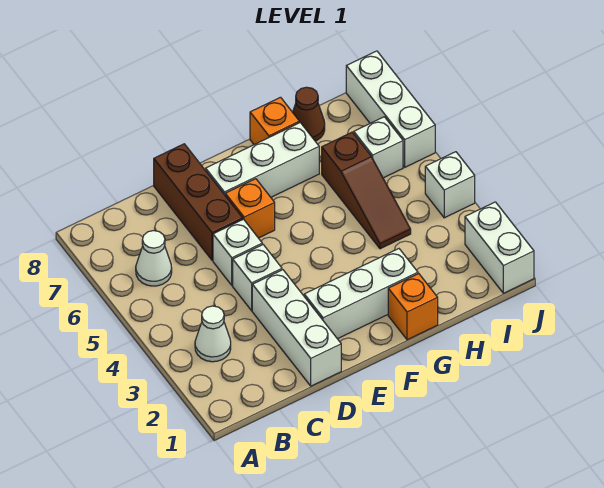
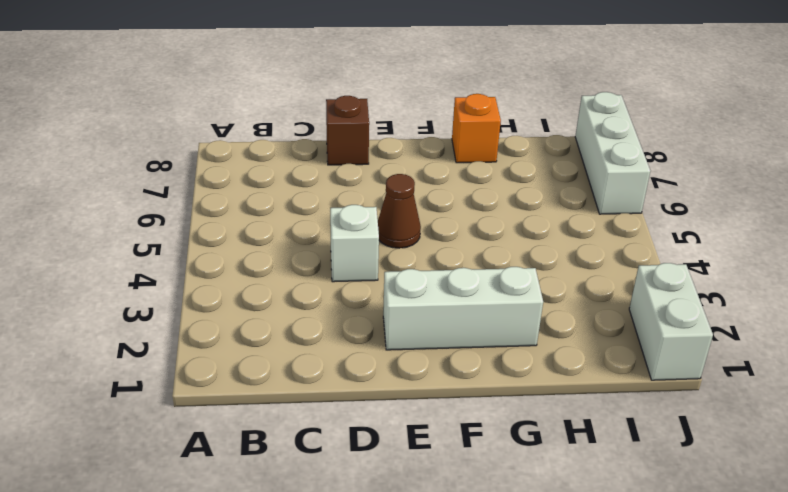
brown brick D8 level 1 -> brown brick D6:D8 level 1
brown cone E5 level 1 -> brown cone H8 level 1
none -> white cone B3 level 1
none -> white cone B6 level 1
none -> white brick D1:D3 level 1

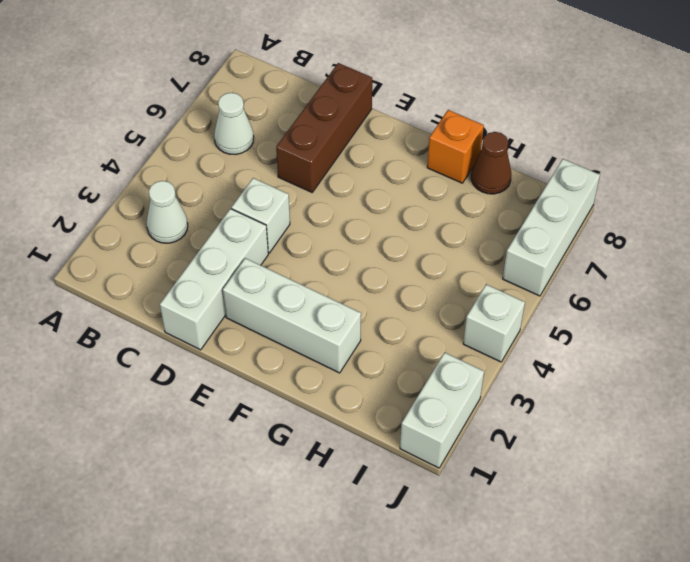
none -> white brick D5 level 1
none -> orange brick E6 level 1
none -> white brick E7:G7 level 1

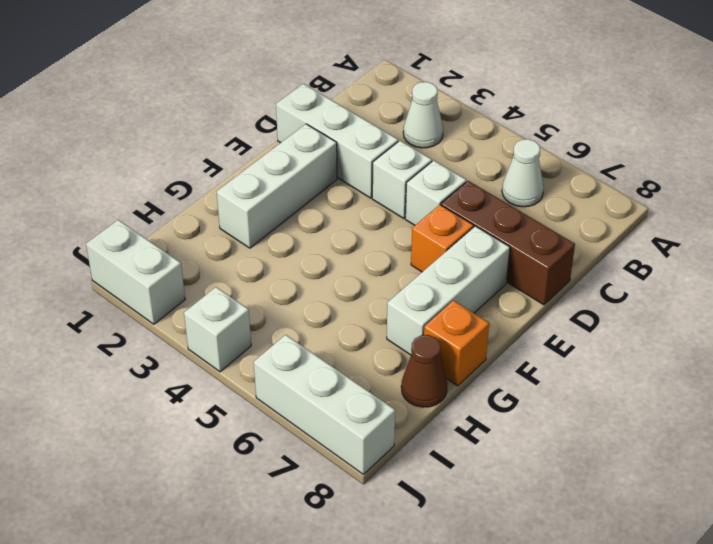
none -> orange brick G1 level 1
none -> brown slope H4:H6 level 1 top 6
none -> white brick I6 level 1

